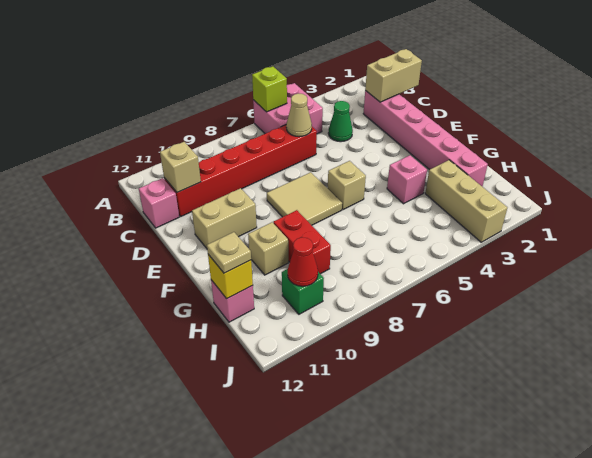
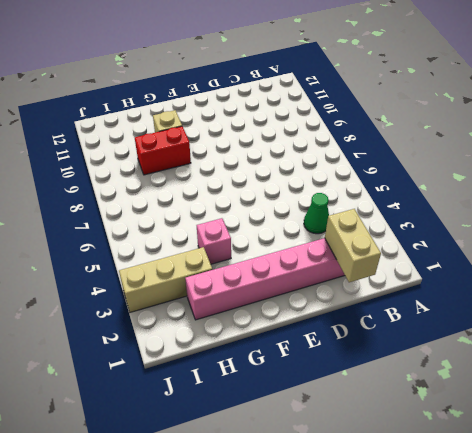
none -> pink brick A5:B6 level 1
none -> red brick C6:C11 level 1
none -> pink brick C12 level 1

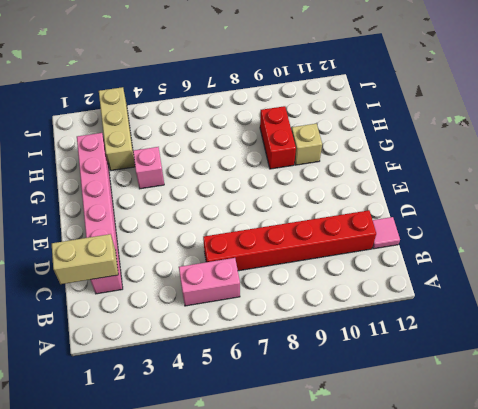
pink brick B5:B6 level 1 -> pink brick A5:B6 level 1
pink tile C12 level 1 -> pink brick C12 level 1
none -> green cone C4 level 1
none -> tan tile E7:F8 level 1
none -> tan brick E10:E11 level 1

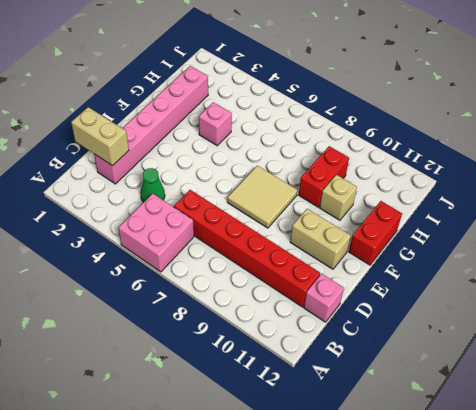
red brick F12:G12 level 1 -> none
none -> tan brick F6 level 1
none -> tan brick H3:J3 level 1
none -> pink brick H12 level 1

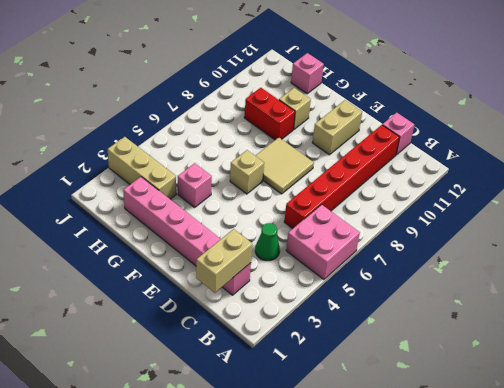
none -> green brick I10 level 1
none -> lime brick A6 level 2
none -> tan cone C6 level 2

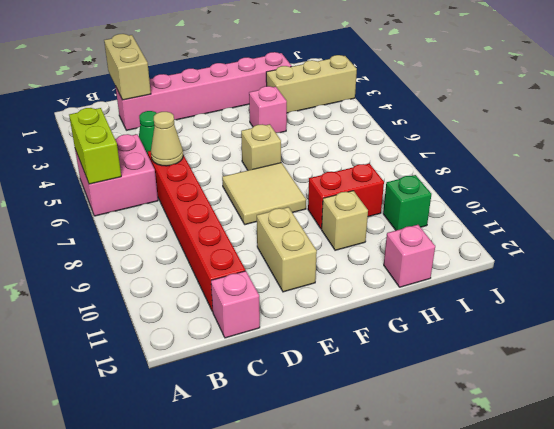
lime brick A5:A6 level 2 -> lime brick A6 level 2
none -> tan brick C11 level 2
none -> yellow brick H12 level 2
none -> red cone I10 level 2

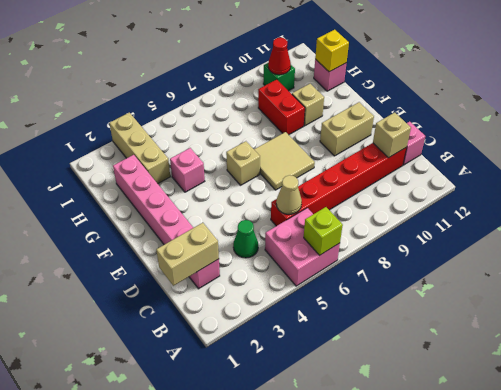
none -> tan plate H12 level 3

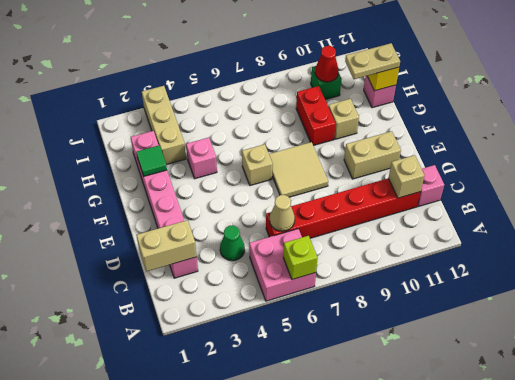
green tile G2 level 2 -> none
tan plate H11:H12 level 3 -> tan plate H12 level 3

